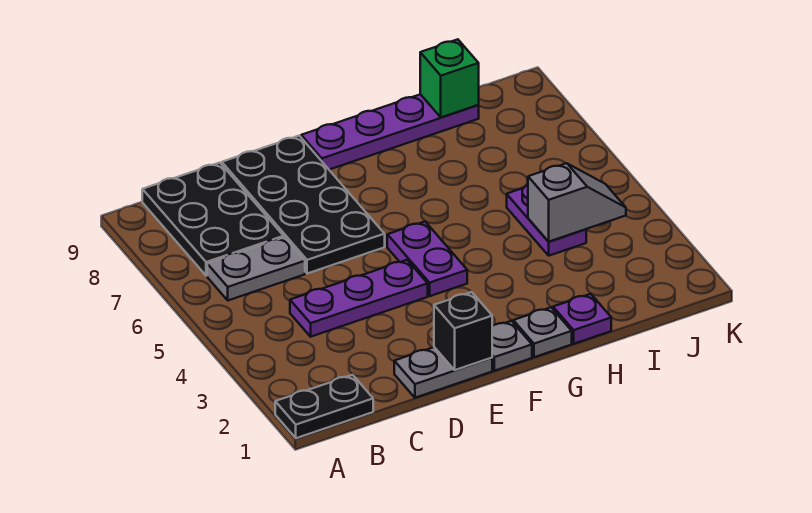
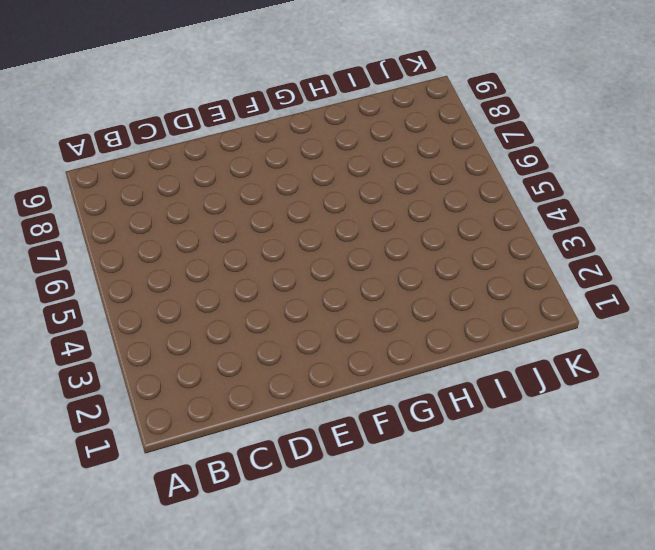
none -> black plate A1:B1 level 1
none -> grey plate B6:C6 level 1
none -> black plate B7:C9 level 1

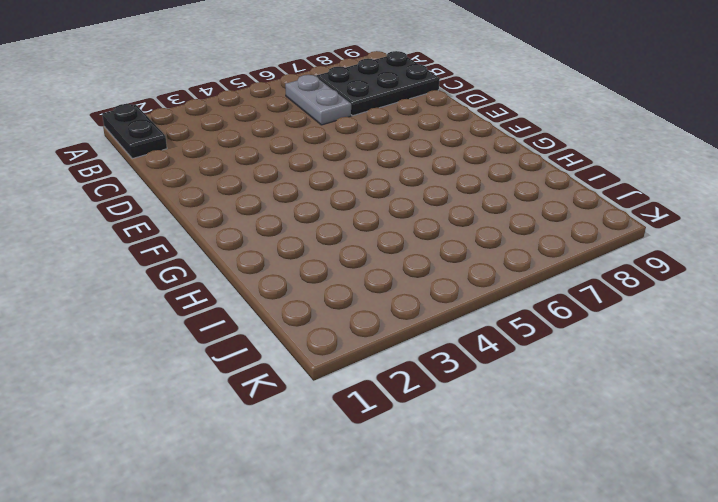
none -> purple plate C4:E4 level 1
none -> grey plate D1:E1 level 1
none -> black plate D6:E9 level 1

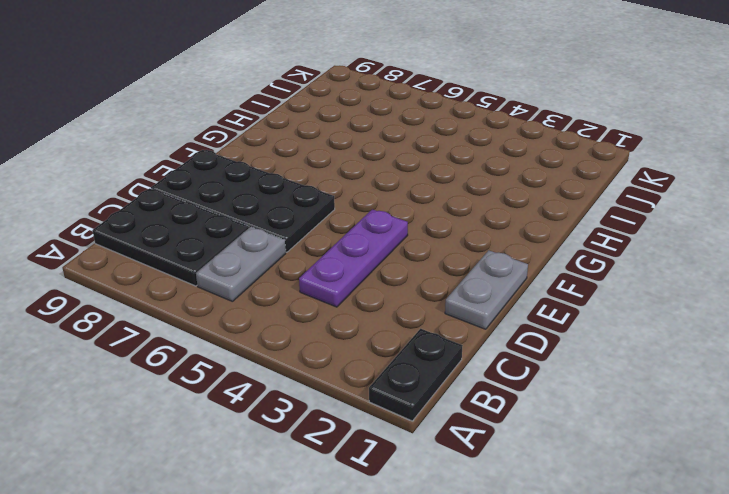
none -> grey plate F1 level 1
none -> purple plate F4:F5 level 1
none -> purple plate F9:I9 level 1

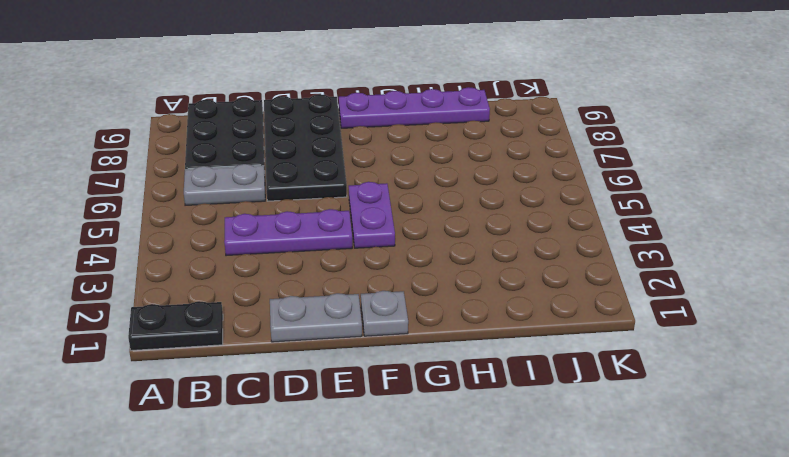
none -> grey plate G1 level 1
none -> purple plate H1 level 1
none -> purple plate I4:I5 level 1

